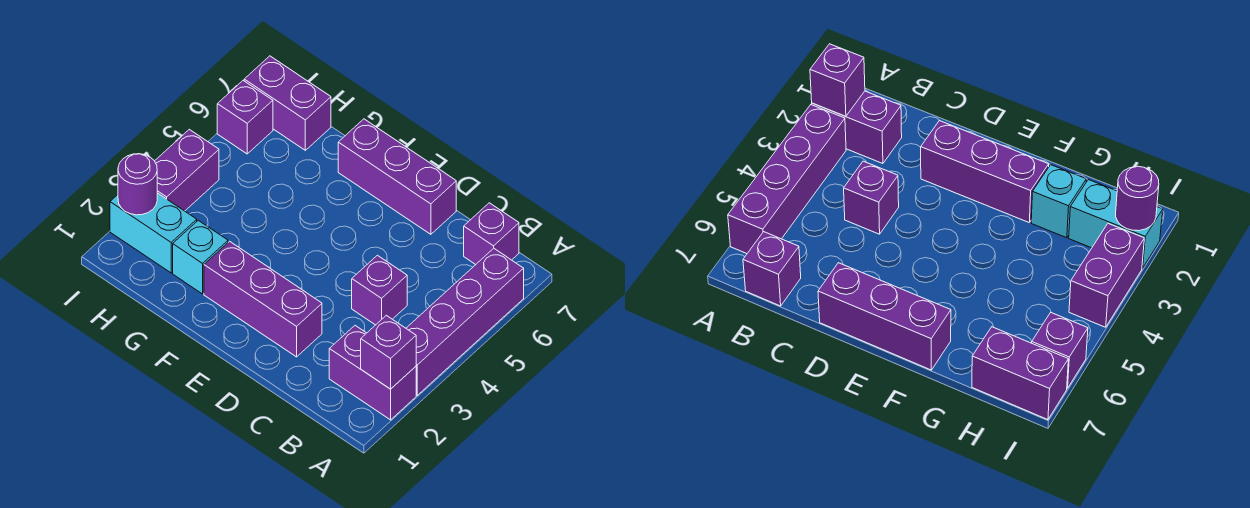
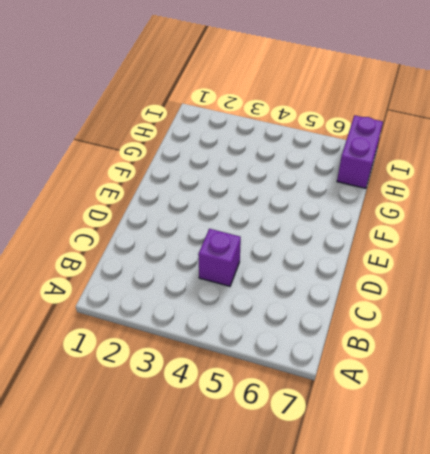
none -> purple brick A2:B2 level 1
none -> purple brick A3:A6 level 1
none -> purple brick B7 level 1

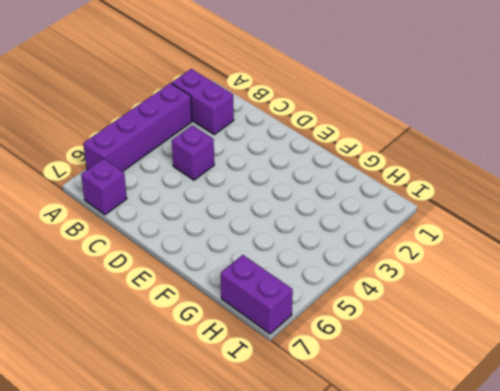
none -> purple brick D2:F2 level 1
none -> purple brick D7:F7 level 1
none -> cyan brick G2 level 1

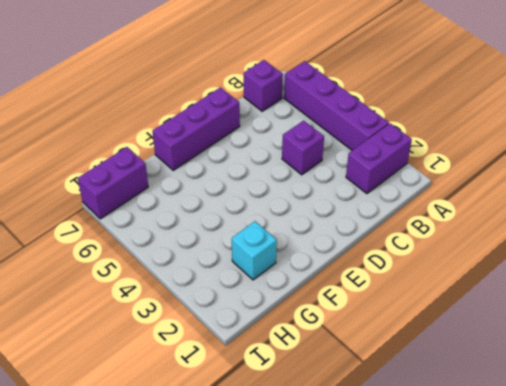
none -> purple brick D2:F2 level 1
none -> cyan brick H2:I2 level 1
none -> purple brick I3:I4 level 1

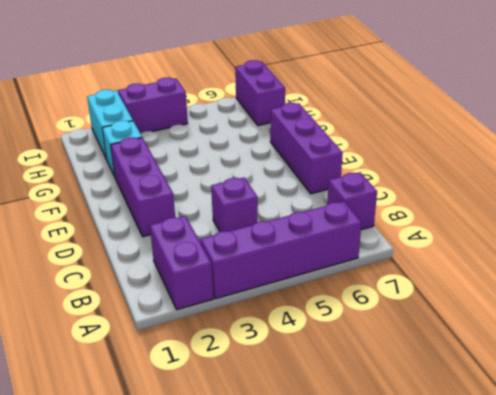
none -> purple brick I6 level 1
none -> purple brick A2 level 2
none -> purple round brick I2 level 2

